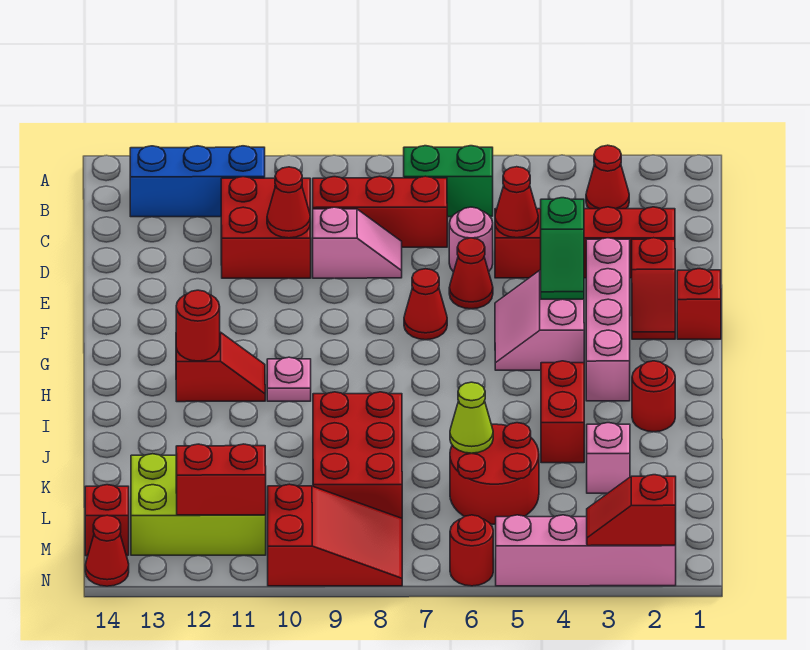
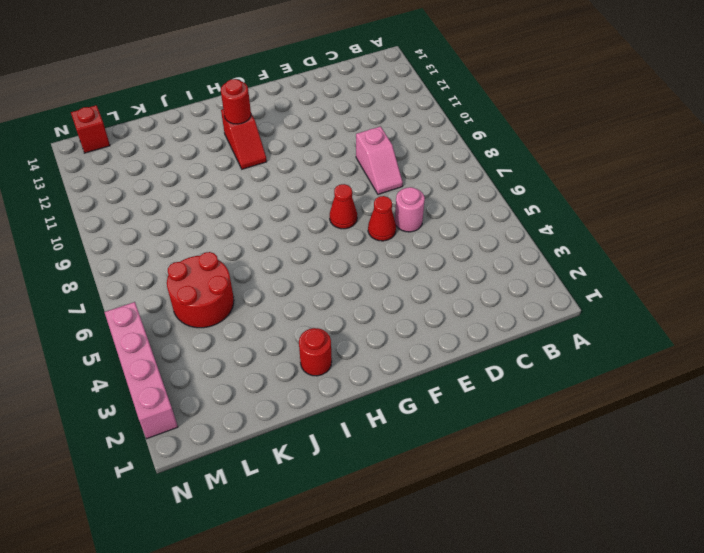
none -> red cone B3 level 1
none -> green brick B6:B7 level 1
none -> blue brick B11:B13 level 1
none -> red brick C7:C9 level 1

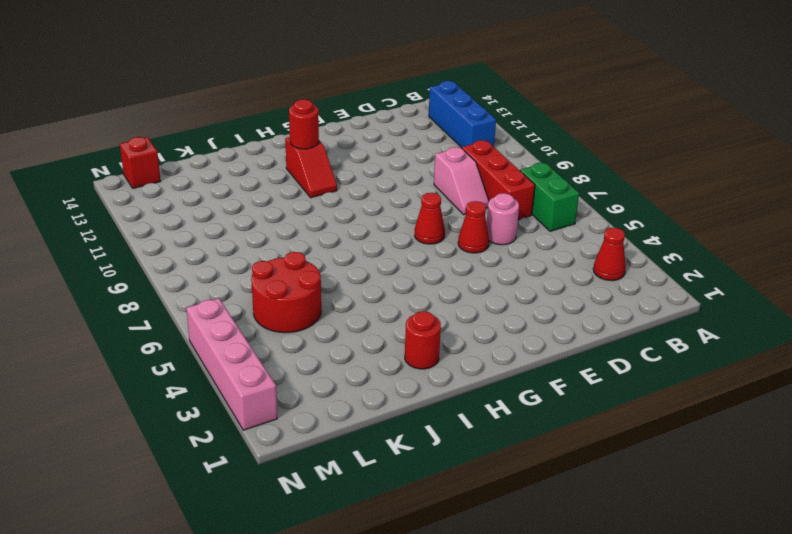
none -> red brick C10:D11 level 1
none -> red brick D2:D5 level 1
none -> red slope E2:F2 level 1 top E
none -> pink brick E3:H3 level 1

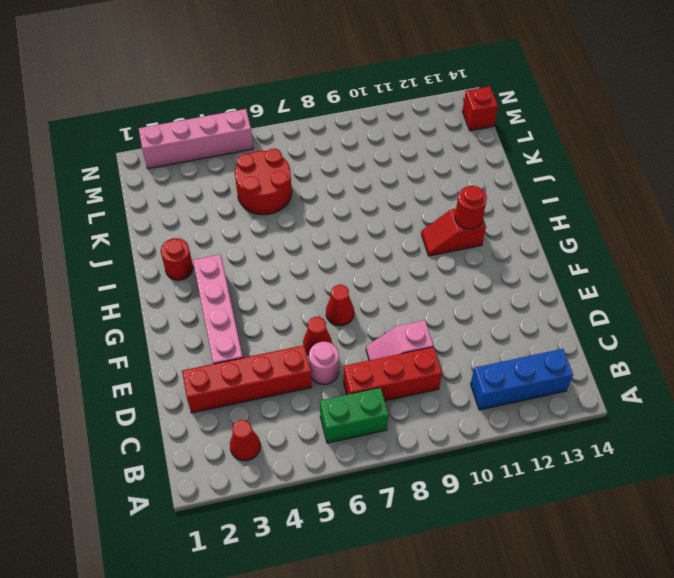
none -> red brick C10:D11 level 1
none -> red slope E2:F2 level 1 top E
none -> red brick F1 level 1
none -> pink slope F4:G5 level 1 top 4

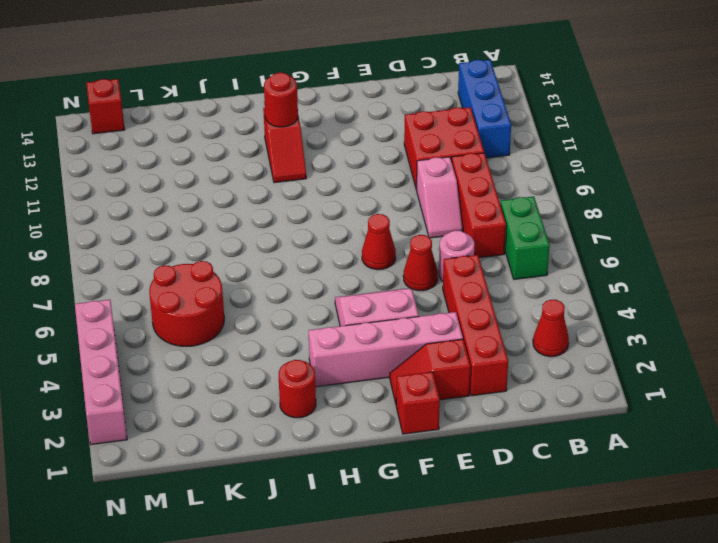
none -> pink plate H10 level 1
none -> red brick I4:J4 level 1
none -> red brick J8:L9 level 1
none -> pink brick K3 level 1

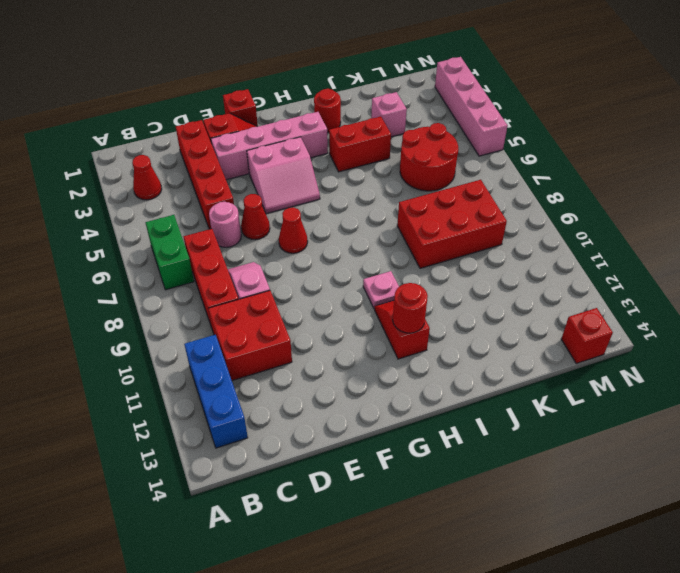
none -> lime brick L11:M13 level 1
none -> red slope M8:N10 level 1 top 10
none -> red round brick N6 level 1
none -> red cone N14 level 1

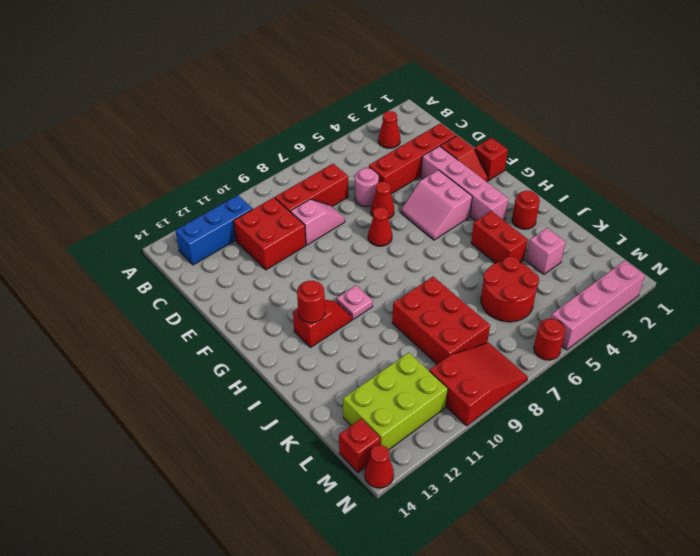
none -> green brick B6:B7 level 1
none -> red cone D5 level 2
none -> red cone D10 level 2
none -> green slope E4:F4 level 2 top E

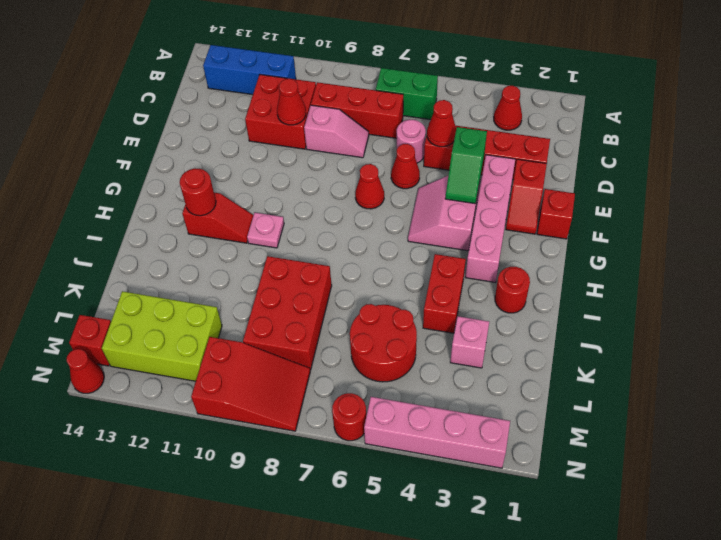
none -> lime cone K6 level 2
none -> red brick M11:M12 level 2
none -> red slope N2:N3 level 2 top 2

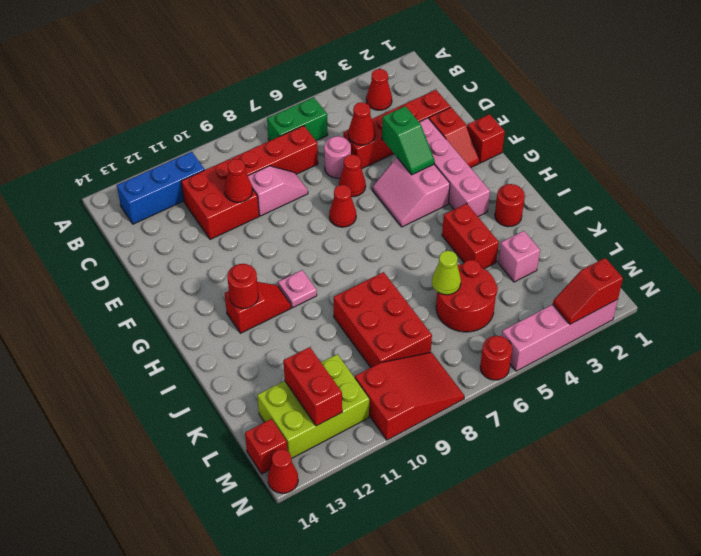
red brick L12:M12 level 2 -> red brick M11:M12 level 2

